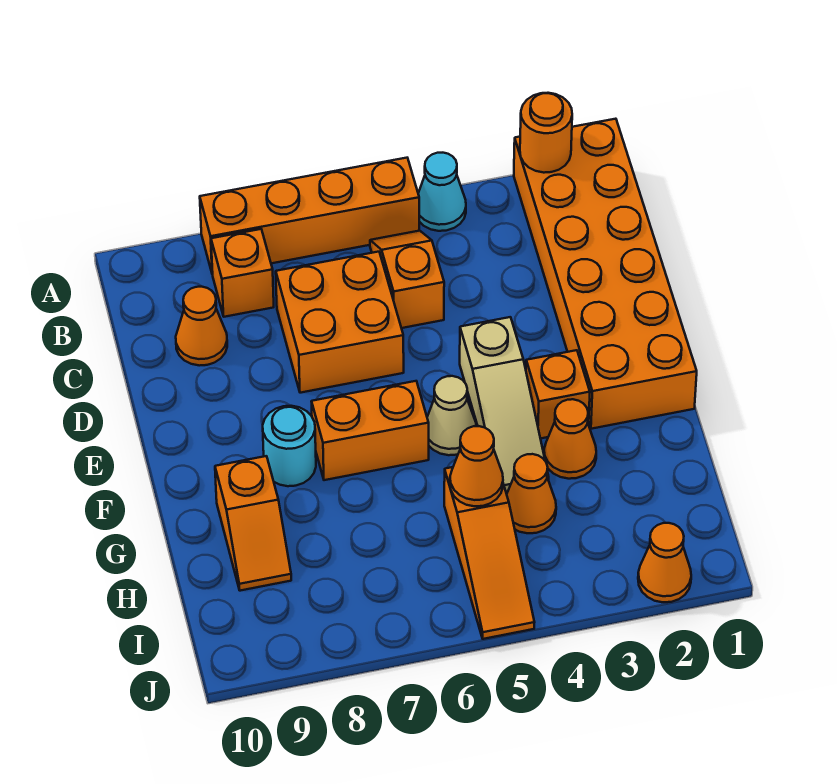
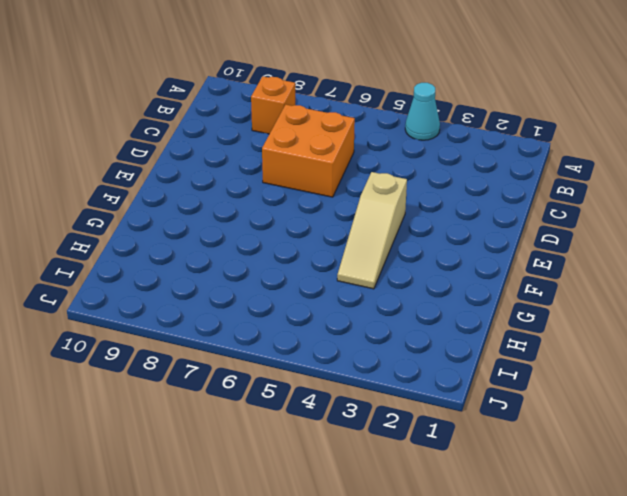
none -> orange brick A1:F2 level 1
none -> orange brick A5:A8 level 1
none -> orange slope B5:C5 level 1 top C

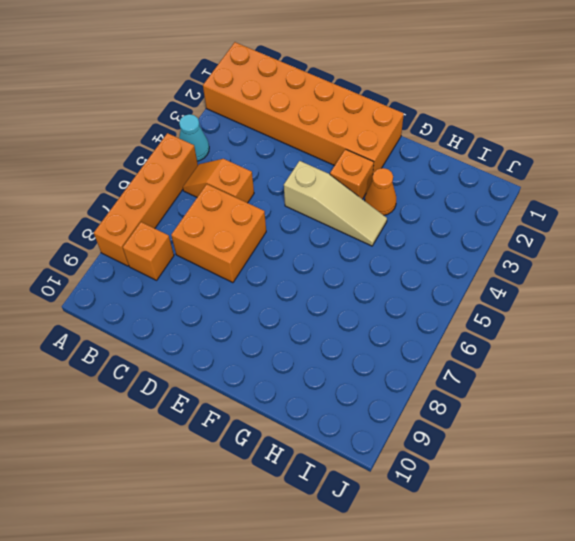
none -> orange cone C9 level 1
none -> tan cone F5 level 1
none -> orange brick F6:F7 level 1

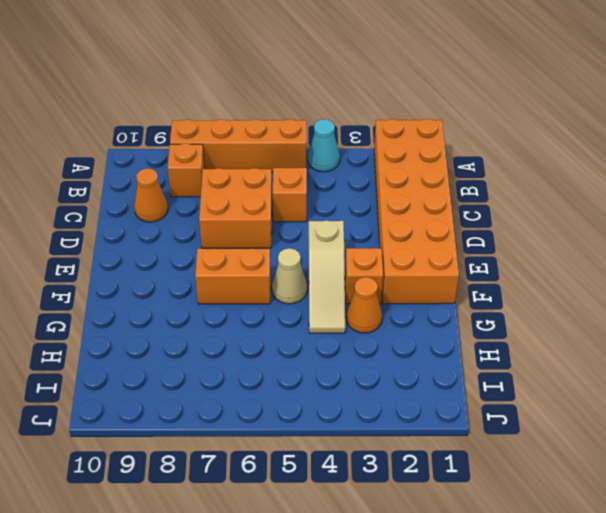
none -> cyan round brick F8 level 1
none -> orange slope G9:H9 level 1 top G
none -> orange cone H4 level 1

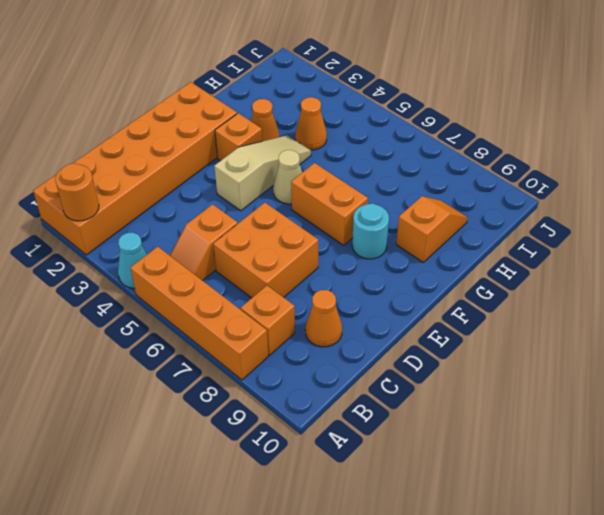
none -> orange slope H5:J5 level 1 top H
none -> orange cone J2 level 1
none -> orange cone H5 level 2

